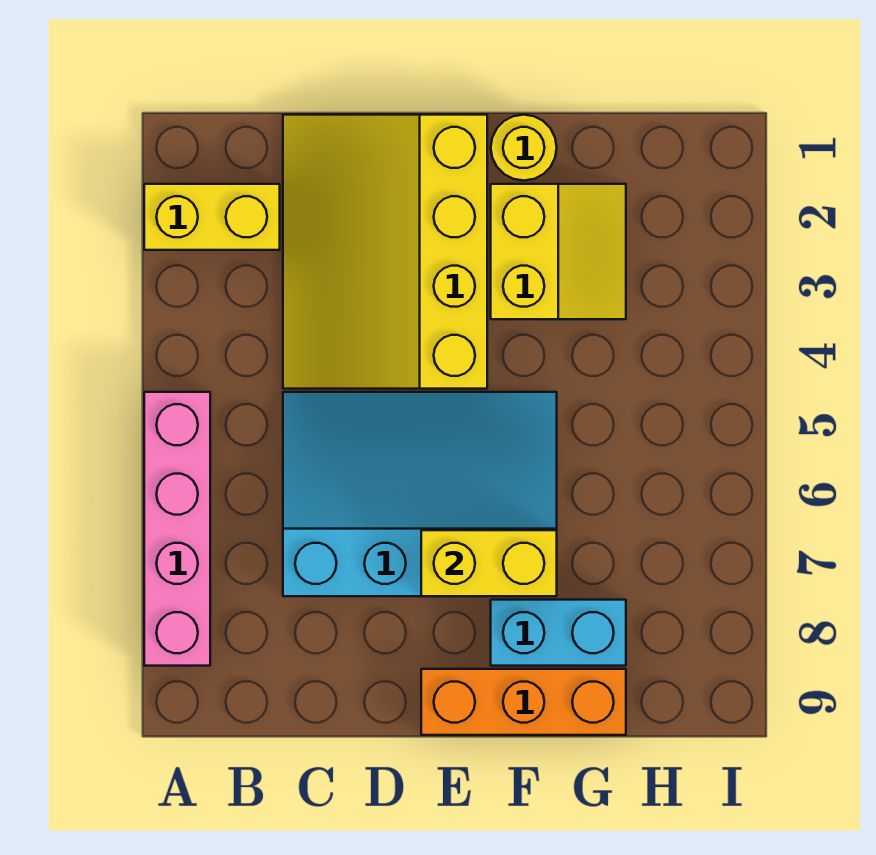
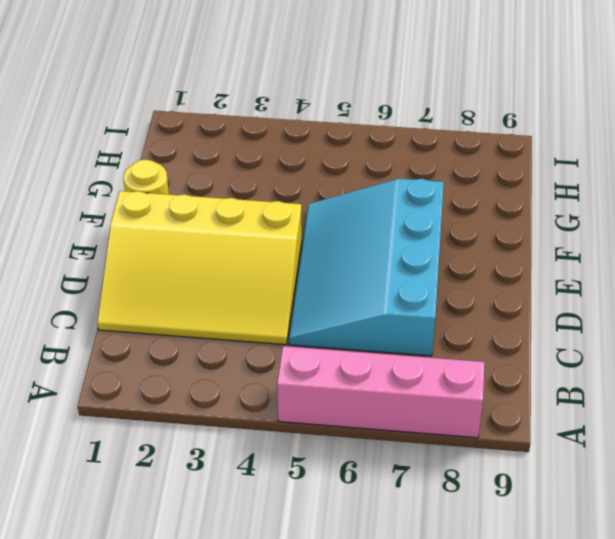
none -> yellow brick A2:B2 level 1
none -> orange brick E9:G9 level 1

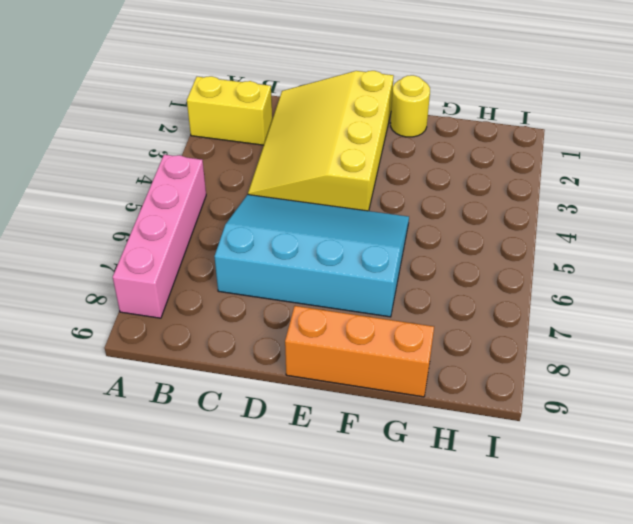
none -> yellow slope F2:G3 level 1 top F
none -> cyan brick F8:G8 level 1

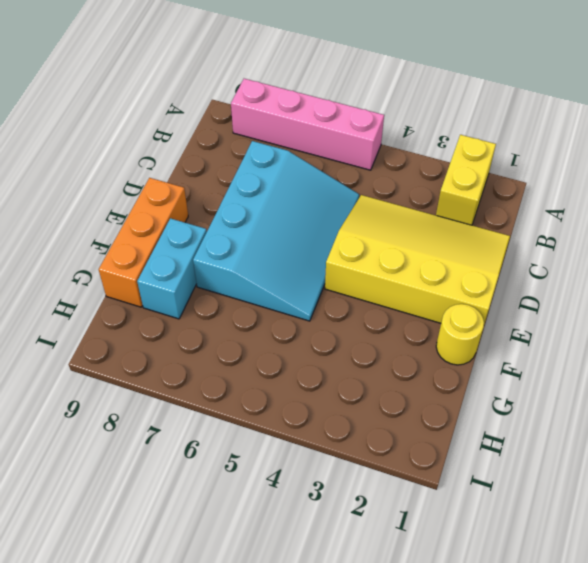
none -> yellow slope F2:G3 level 1 top F
none -> yellow brick E7:F7 level 2

